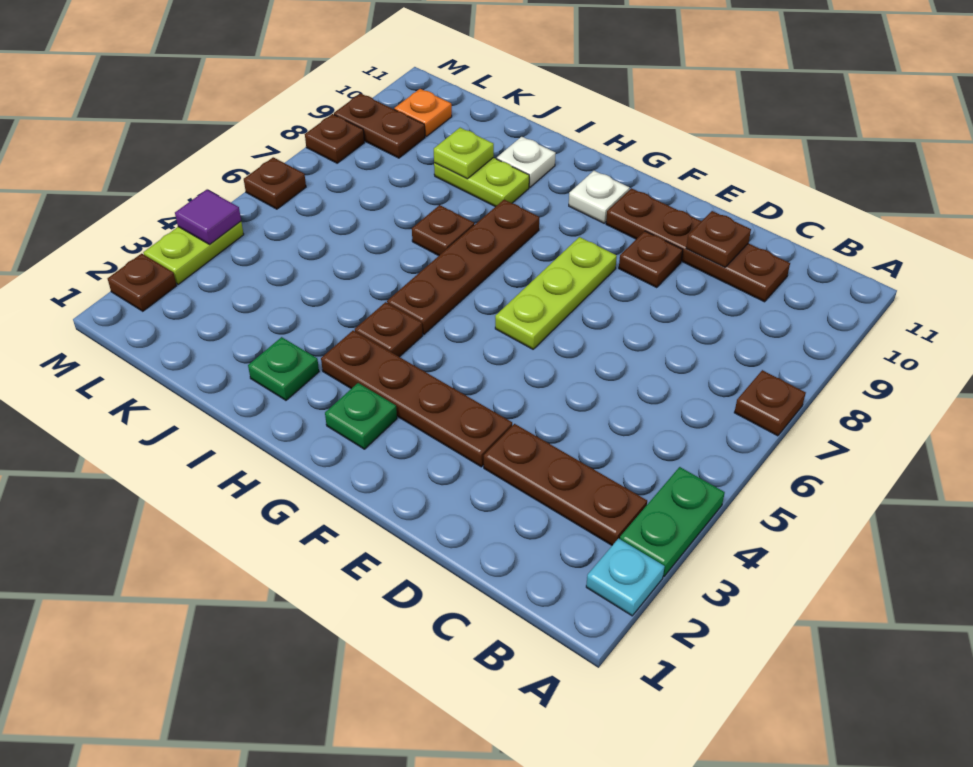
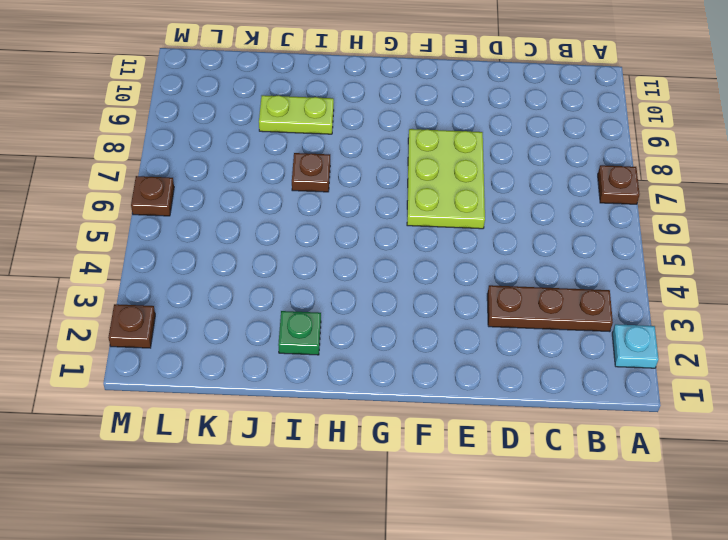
lime plate E6:F8 level 1 -> lime plate F6:F8 level 1
none -> green plate A3:A4 level 1
none -> brown plate C10:F10 level 1
none -> brown plate E3:H3 level 1

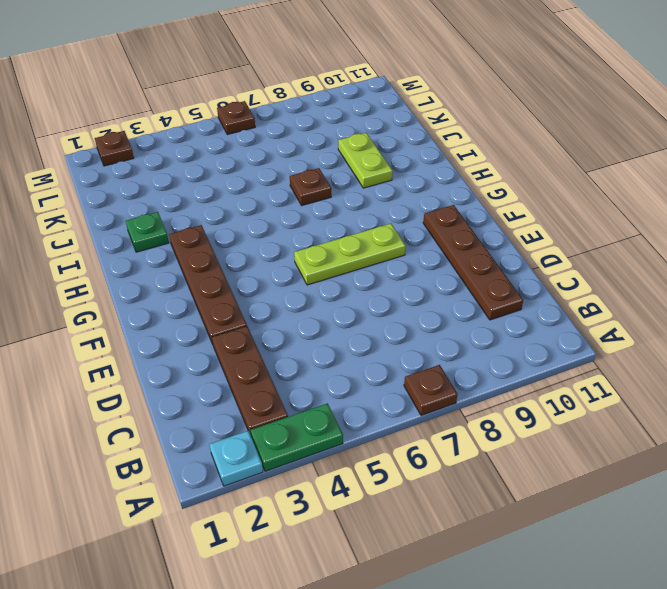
none -> brown plate E9 level 1
none -> green plate G2 level 1
none -> white plate G10 level 1

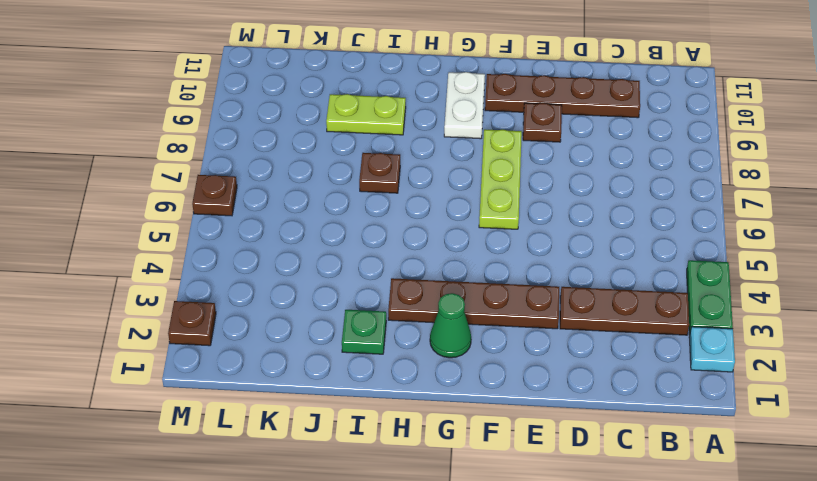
green cone G2 level 1 -> green plate G2 level 1
white plate G9:G10 level 1 -> white plate G10 level 1
none -> brown plate A7 level 1
none -> brown plate H4 level 1
none -> brown plate H5:H8 level 1

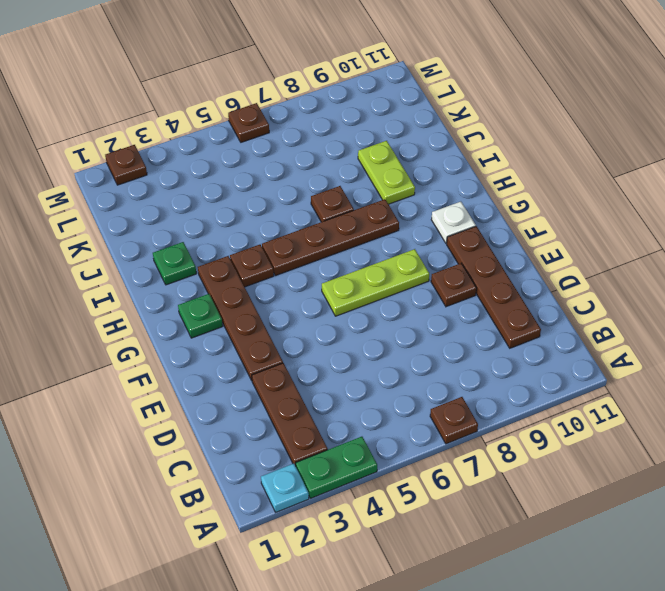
none -> white plate I10 level 1
none -> brown plate L9:M9 level 1
none -> orange plate L10 level 1

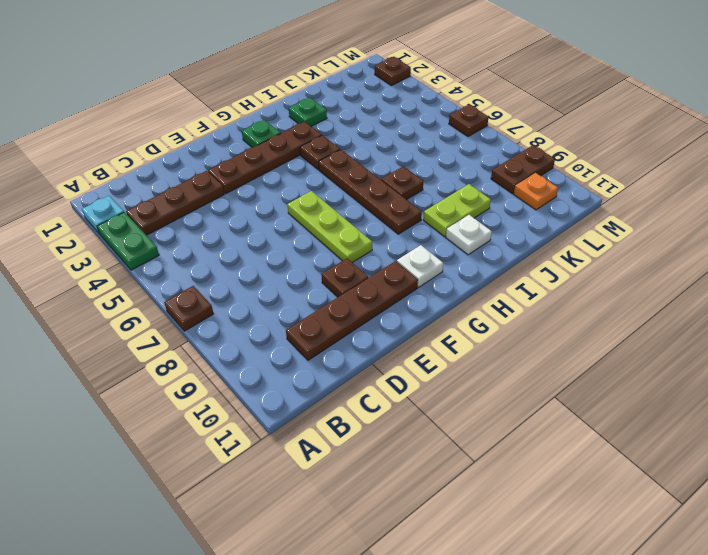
none -> lime plate M3:M4 level 1
none -> brown plate M8 level 1
none -> brown plate D10 level 2

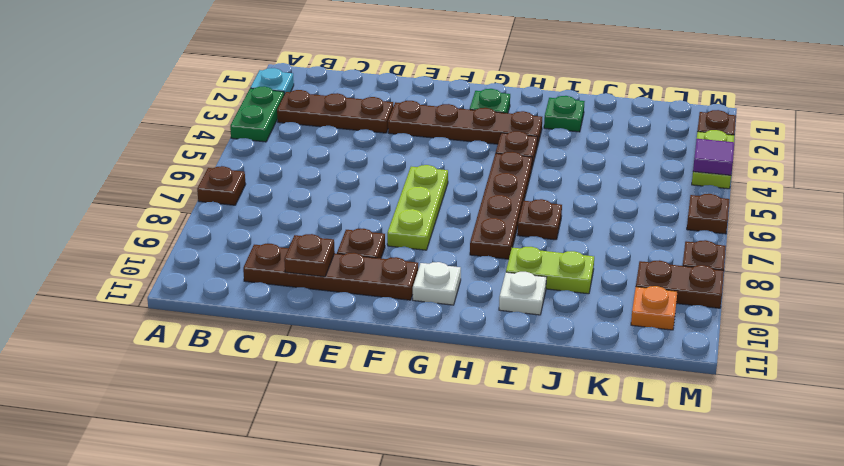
none -> lime plate J9 level 2

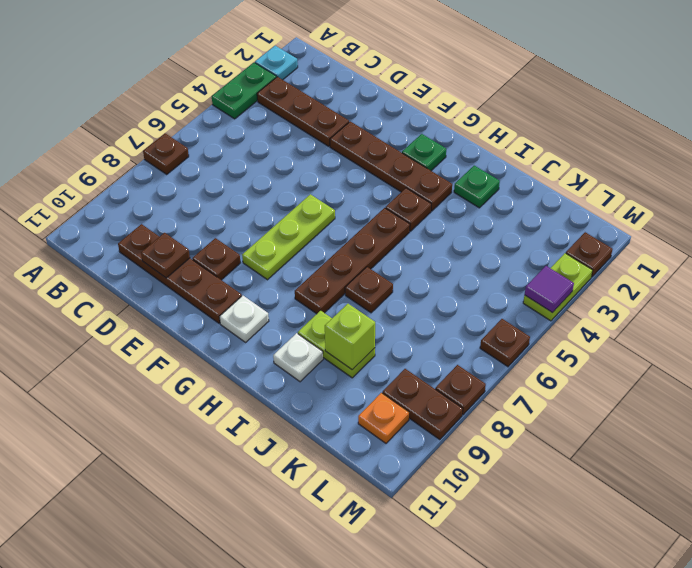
lime brick J9 level 2 -> lime plate J9 level 2

